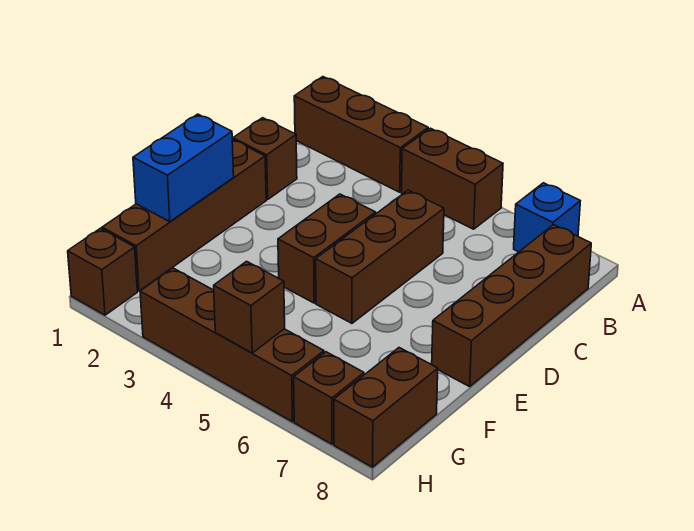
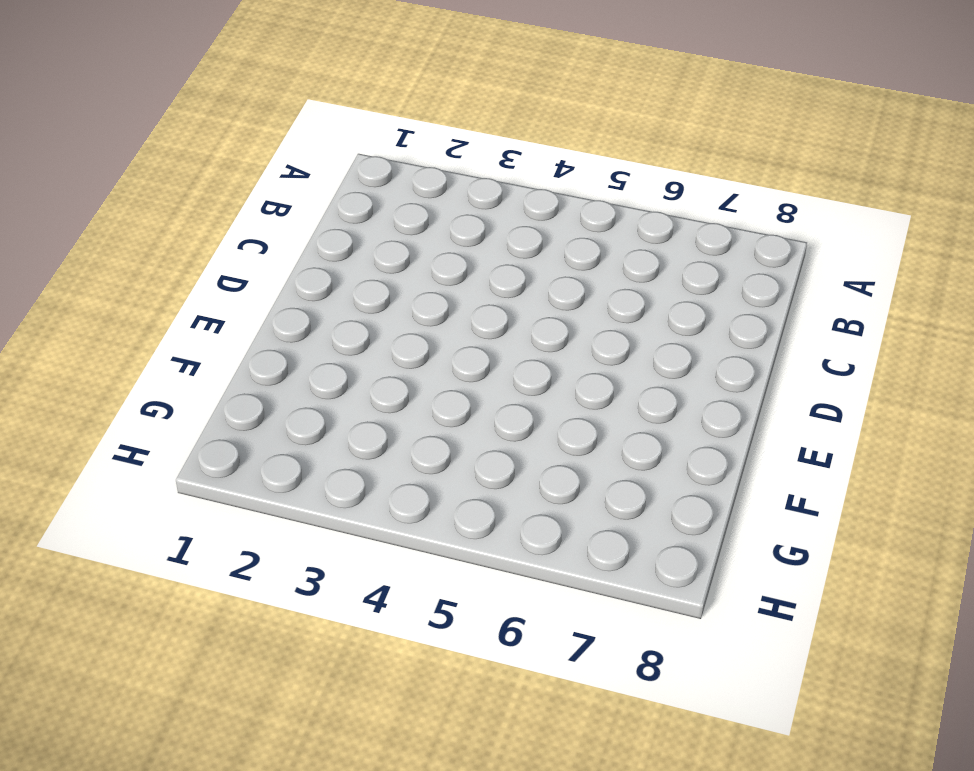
none -> brown brick A1:A3 level 1
none -> brown brick A4:A5 level 1
none -> blue brick A7 level 1

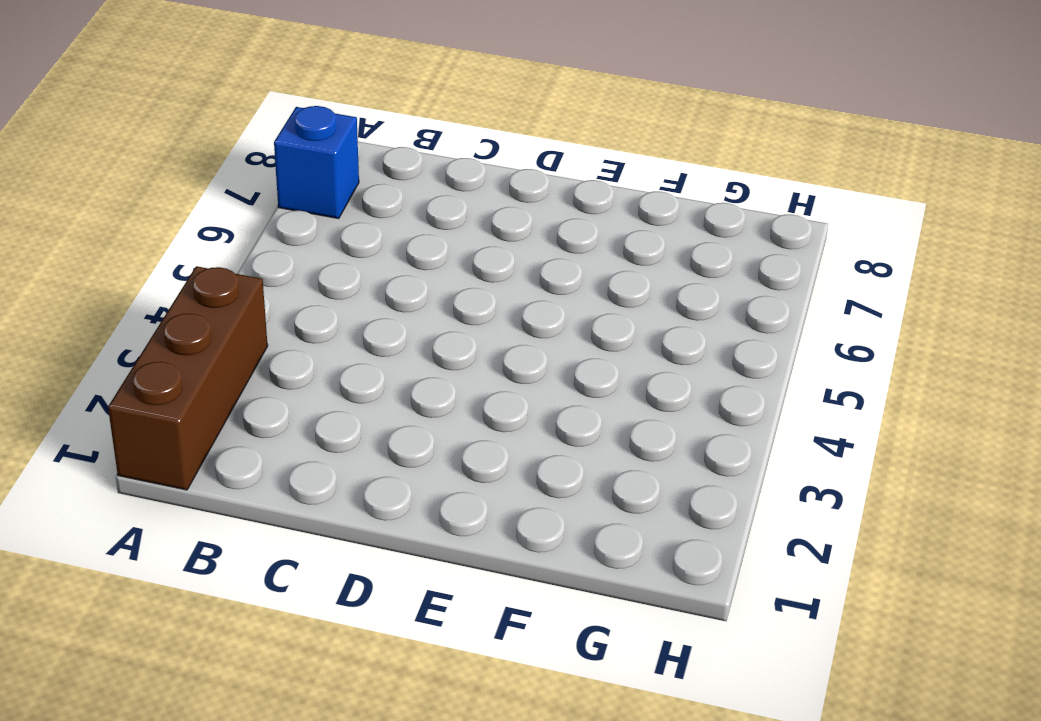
none -> brown brick A4:A5 level 1
none -> brown brick B8:E8 level 1
none -> brown brick C1 level 1

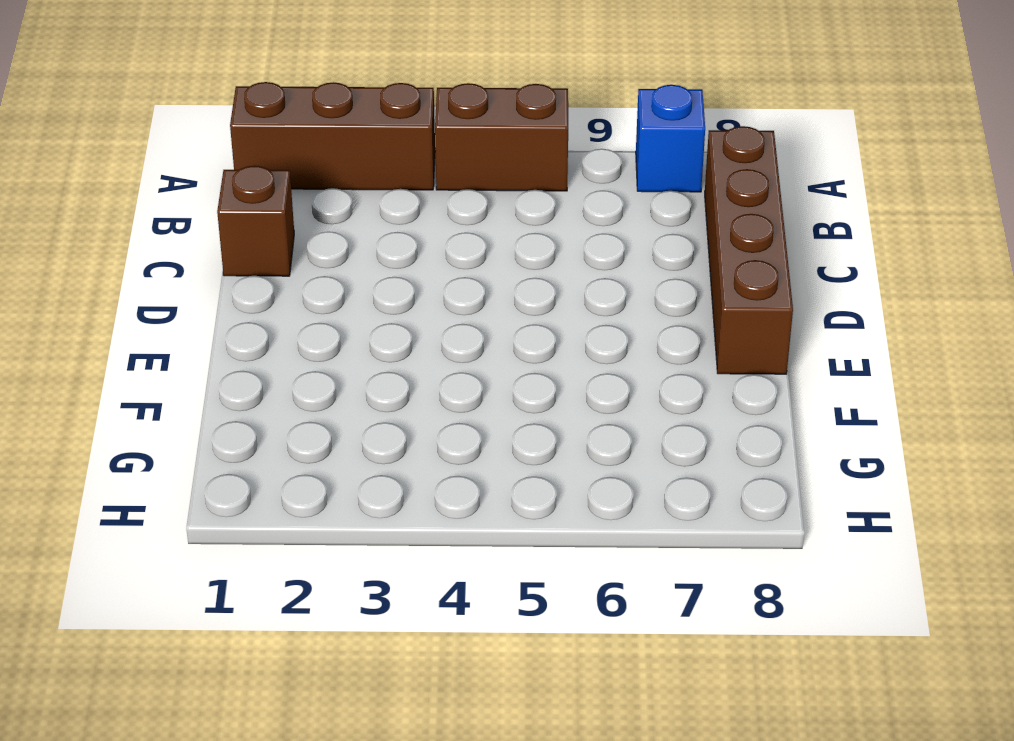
none -> brown brick C5:E5 level 1
none -> brown brick D1:G1 level 1
none -> brown brick D4:E4 level 1

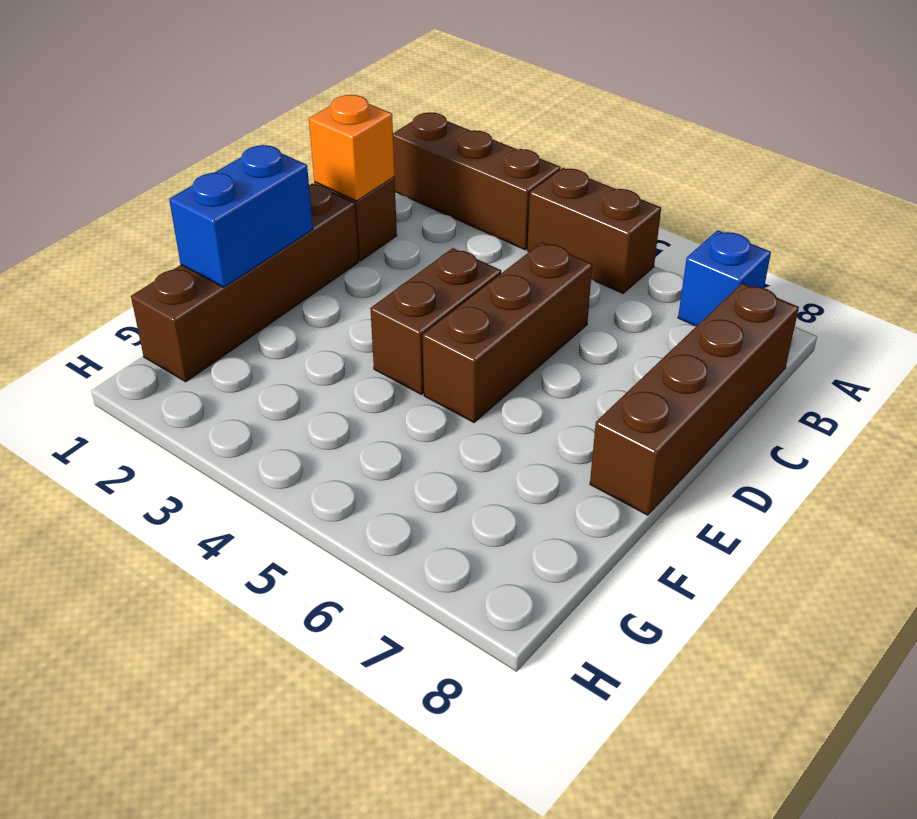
orange brick C1 level 2 -> none
none -> brown brick G8:H8 level 1
none -> brown brick H1 level 1
none -> brown brick H3:H6 level 1

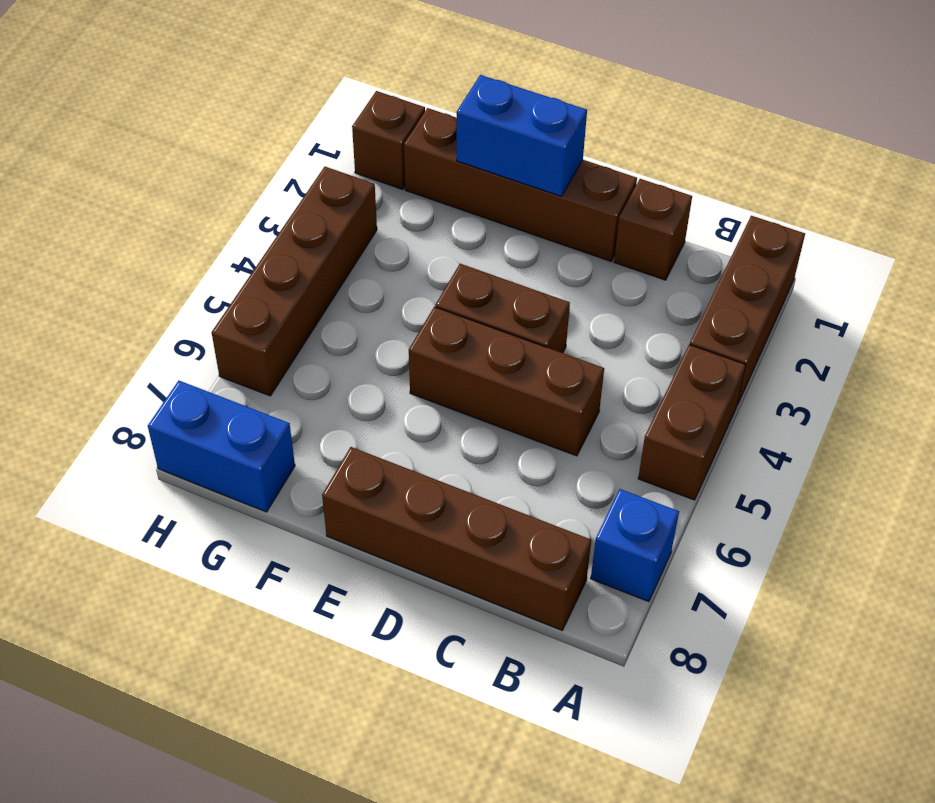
blue brick G8:H8 level 1 -> brown brick G8:H8 level 1
none -> brown brick H7 level 1
none -> brown brick H5 level 2

